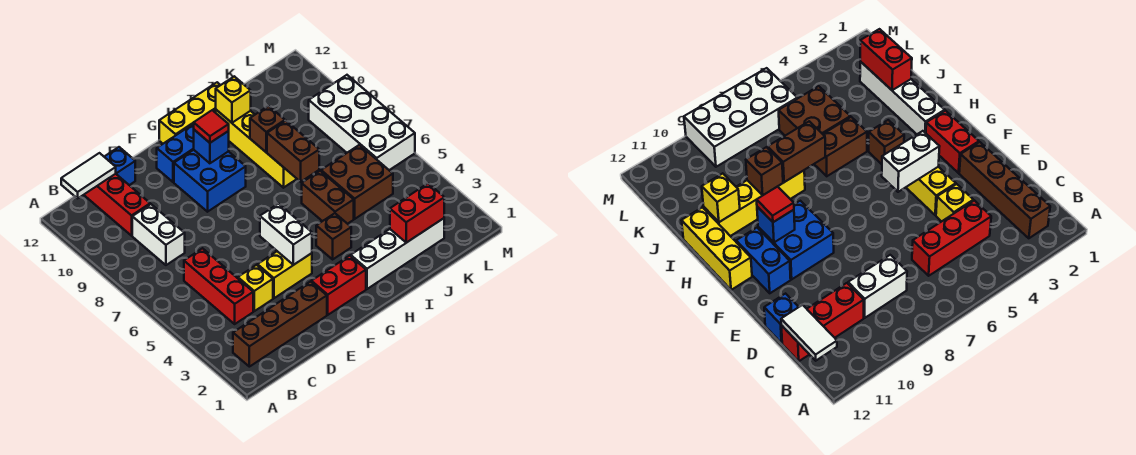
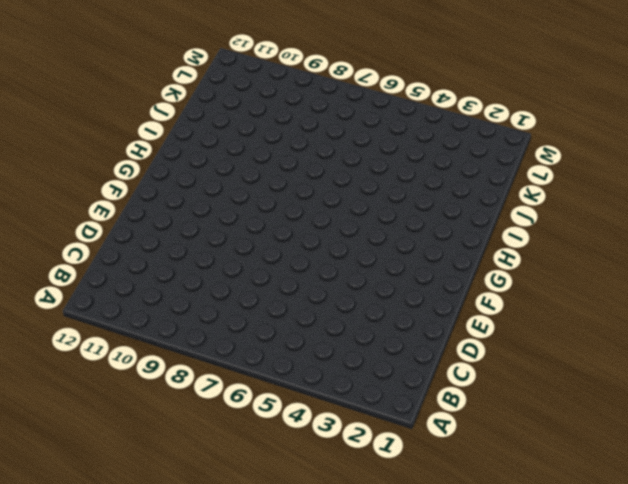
none -> brown brick B2:E2 level 1
none -> red brick C4:C6 level 1
none -> white brick C8:C9 level 1

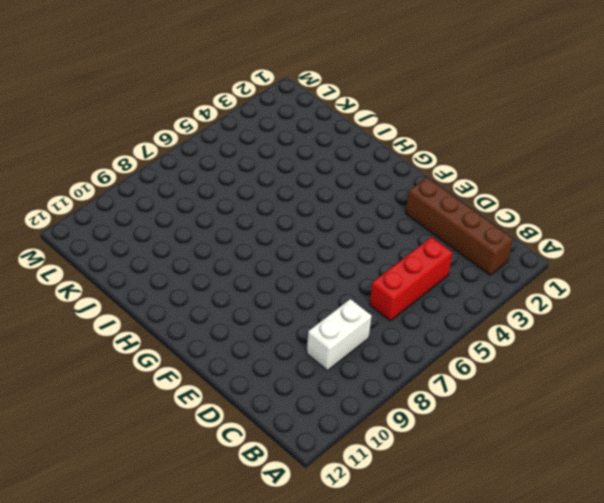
none -> red brick C10:C12 level 1
none -> yellow brick D4 level 1
none -> blue brick D12 level 1

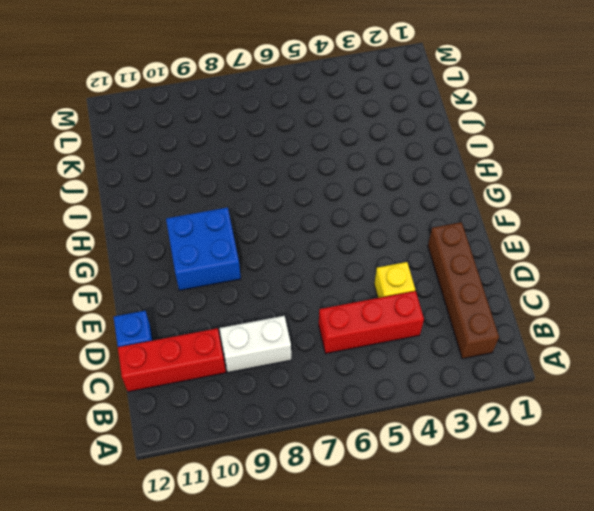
none -> yellow brick E4:F4 level 1
none -> red brick F2:G2 level 1
none -> blue brick F11:G11 level 1

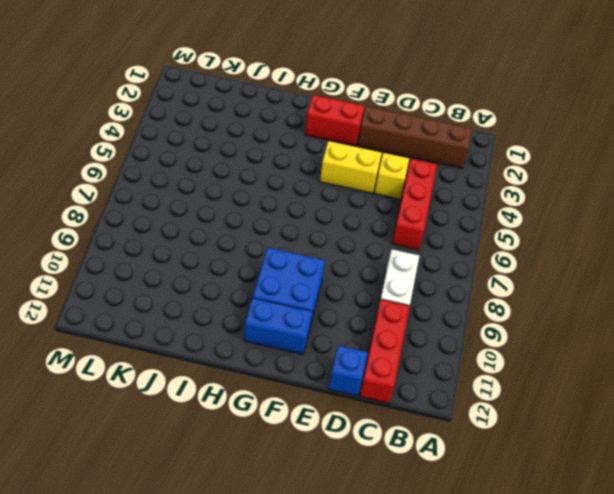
none -> yellow brick G12:I12 level 1
none -> white brick H2:K2 level 1
none -> brown brick H4 level 1

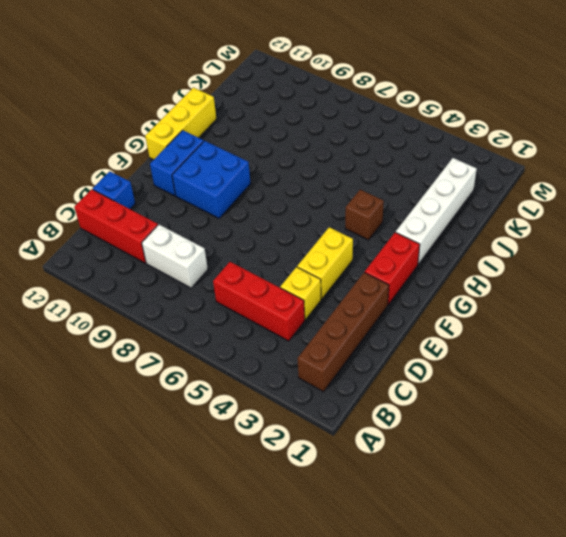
none -> brown brick I5:I6 level 1
none -> yellow brick I8:I11 level 1
none -> brown brick J5:K6 level 1

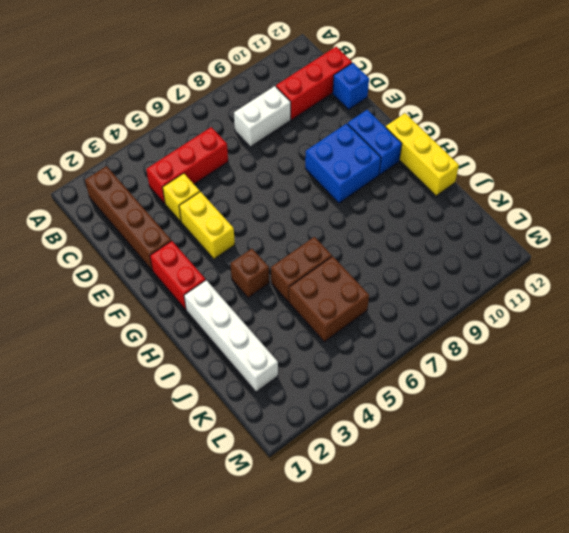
none -> yellow brick I8:I11 level 1
none -> white brick L6:M9 level 1
none -> white tile B12:C12 level 2

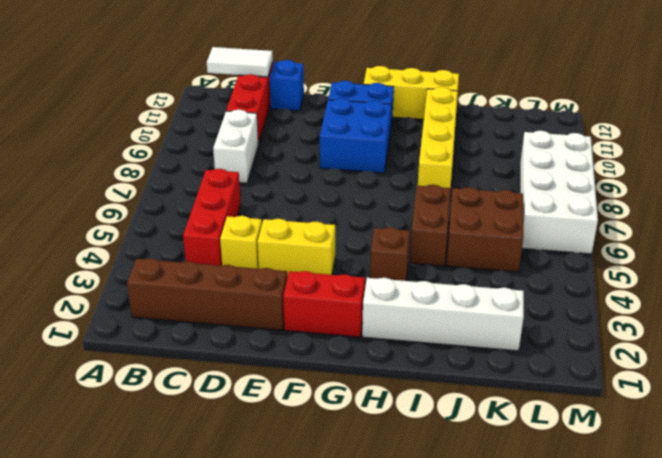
none -> white brick F4:F5 level 2
none -> blue brick G10 level 2
none -> brown brick I7:I8 level 2

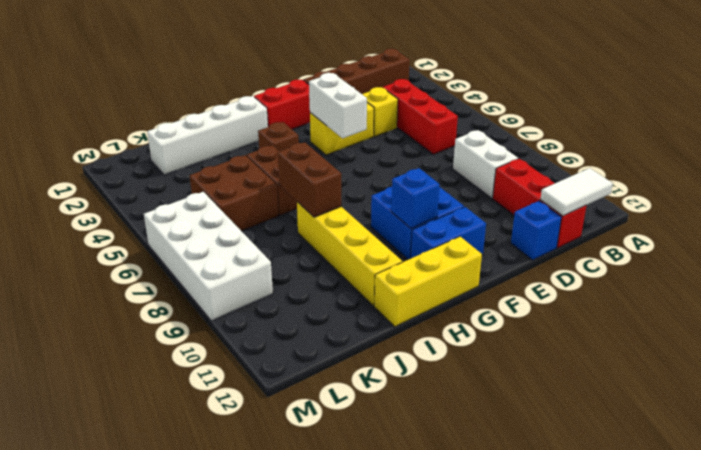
none -> brown brick I9 level 2
none -> yellow brick I11 level 2
none -> red brick J2:K2 level 2

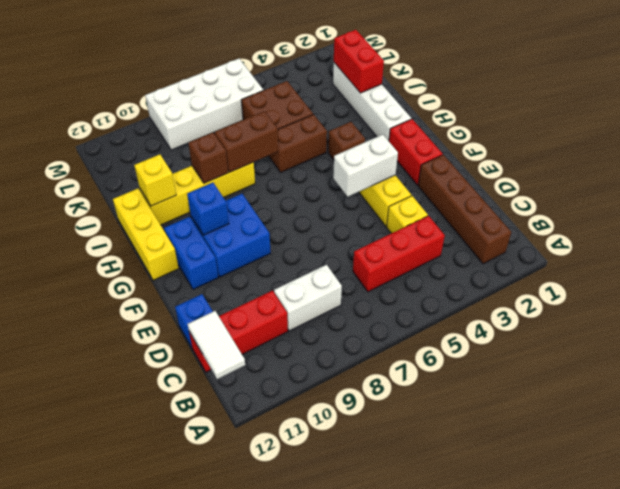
none -> red tile G10 level 3

